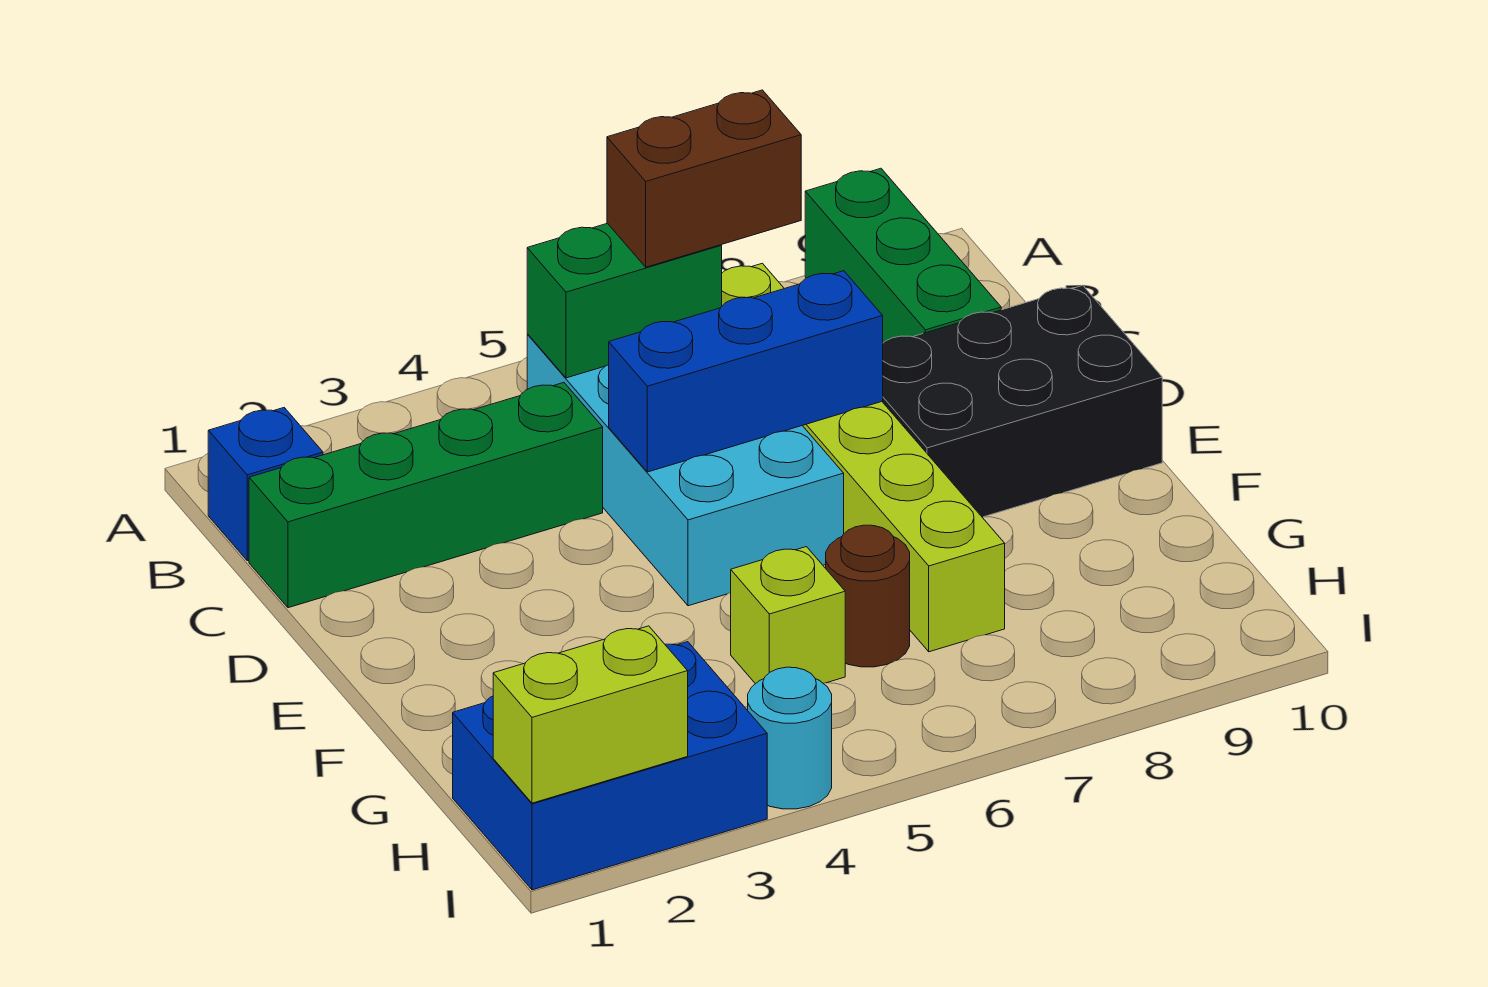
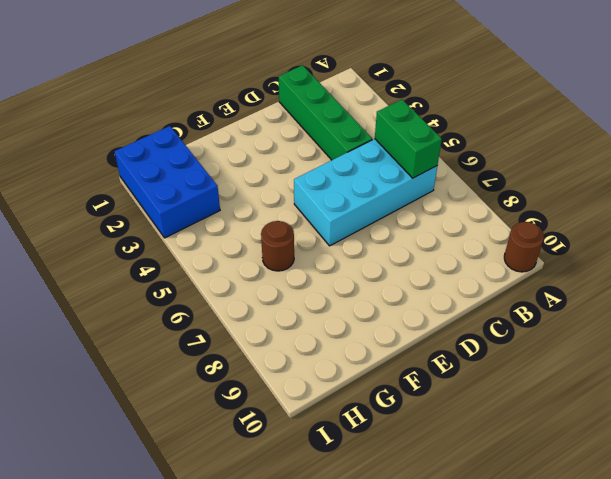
brown round brick A10 level 1 -> none
none -> green brick A9:C9 level 1
none -> blue brick B1 level 1
none -> lime brick B7:G7 level 1

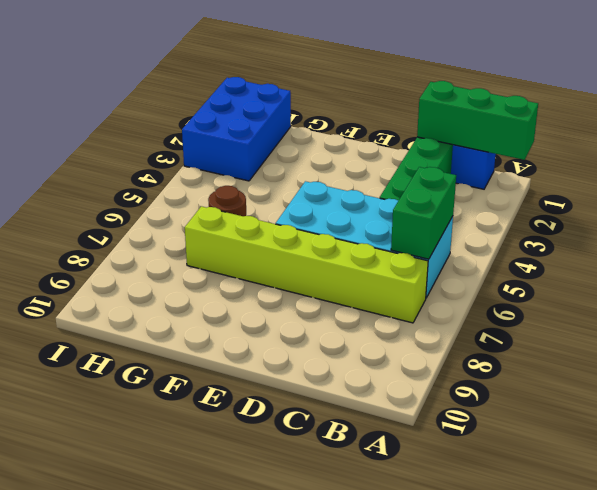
green brick A1:C1 level 2 -> green brick A9:C9 level 1
none -> black brick D8:E10 level 1
none -> lime brick G5 level 1
none -> cyan round brick I4 level 1

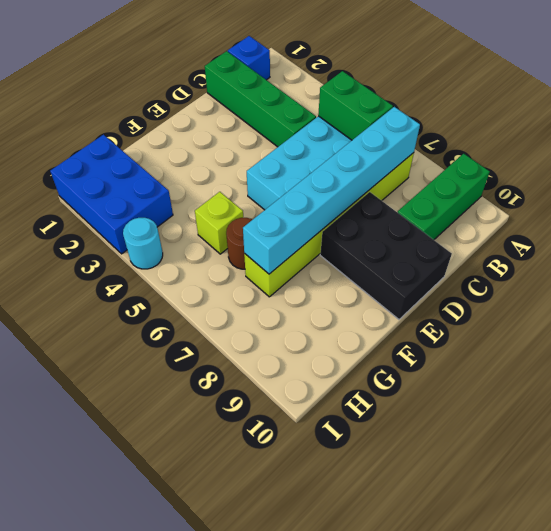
cyan brick B7:G7 level 2 -> blue brick D5:D7 level 2
none -> lime brick I1:I2 level 2
none -> brown brick B6:B7 level 3

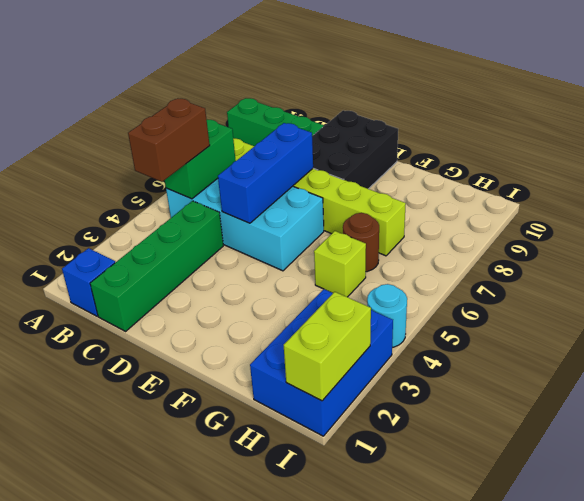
brown brick B4:B5 level 3 -> brown brick B6:B7 level 3

